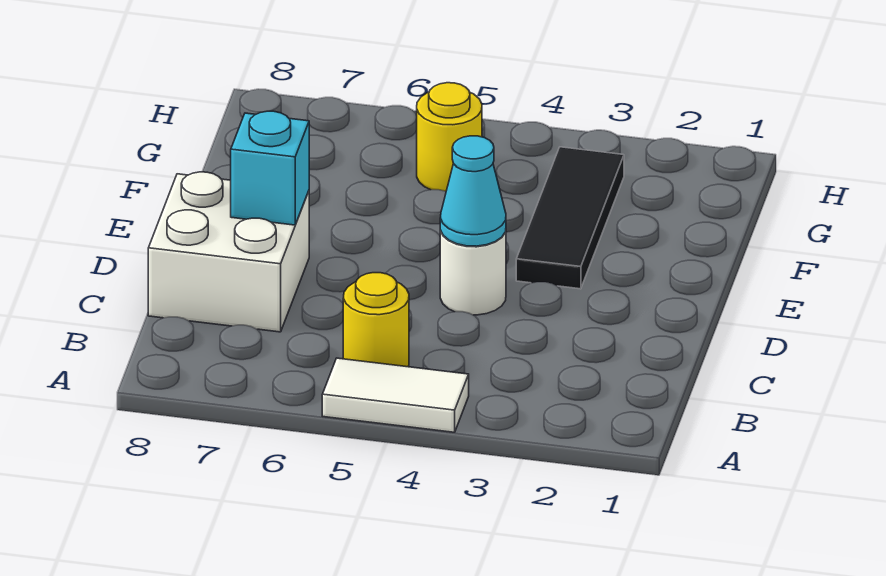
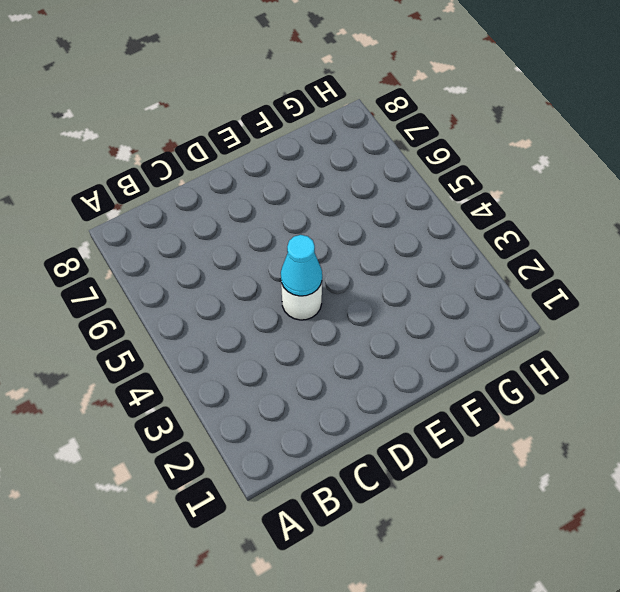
none -> white tile A4:A5 level 1
none -> yellow round brick B5 level 1

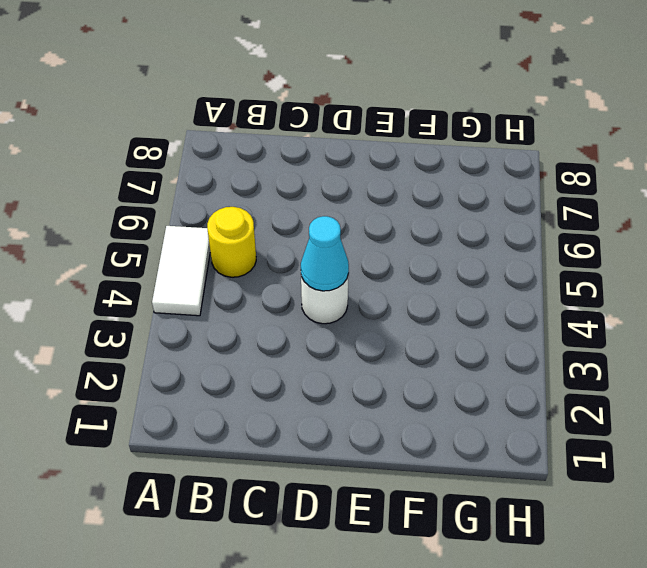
none -> white brick C7:D8 level 1
none -> black tile E3:G3 level 1

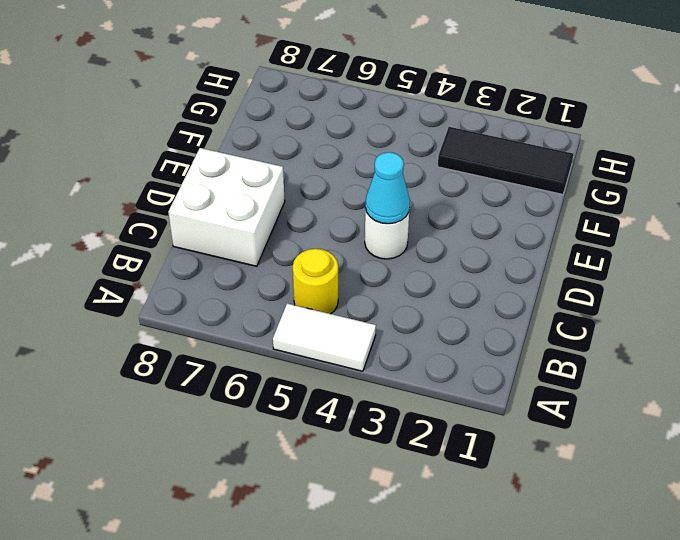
black tile G1:G3 level 1 -> black tile E3:G3 level 1
none -> yellow round brick G5 level 1
none -> cyan brick D7 level 2

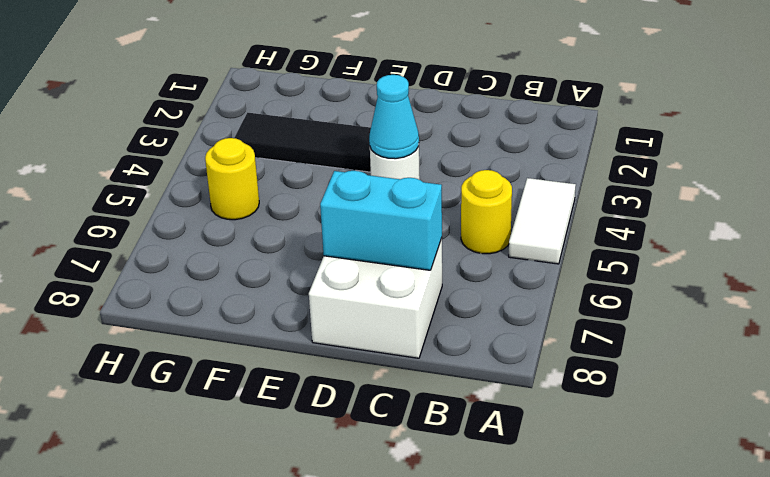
cyan brick C7:D7 level 2 -> cyan brick D7 level 2

